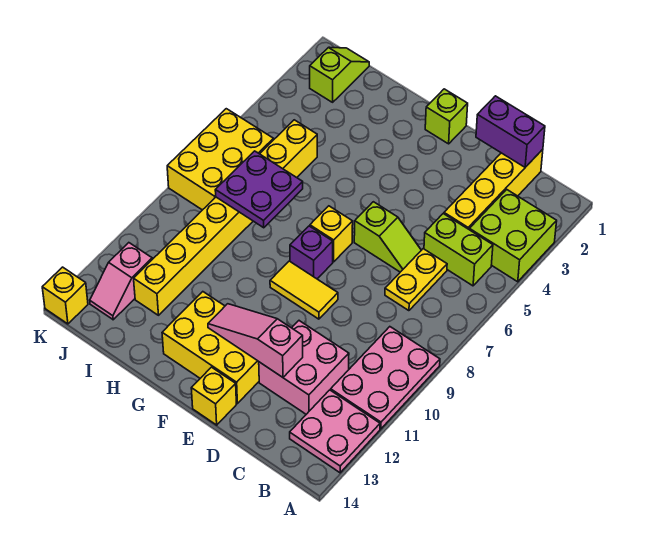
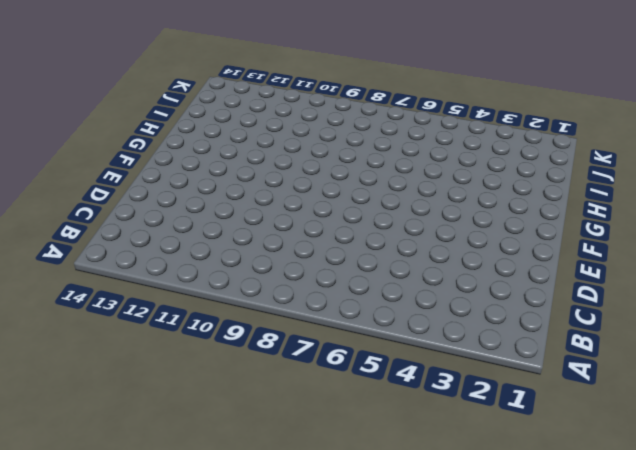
none -> lime brick A3:B4 level 1
none -> pink plate A9:B11 level 1
none -> pink plate A12:B13 level 1

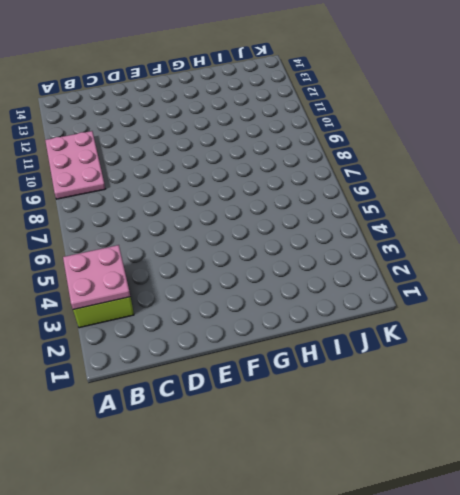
pink plate A3:B4 level 2 -> pink plate A12:B13 level 1
none -> lime brick B5:C5 level 1
none -> yellow brick C1:C4 level 1
none -> yellow plate C6:C7 level 1

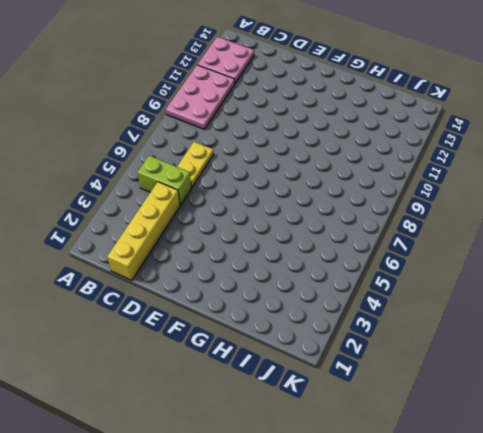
none -> lime brick A3:B4 level 1
none -> pink brick C11:D12 level 1
none -> lime slope D6:E6 level 1 top E

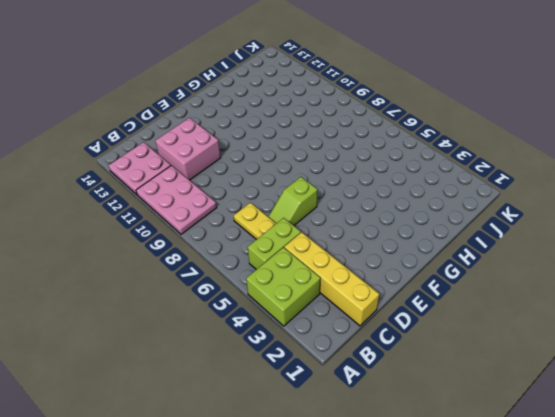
none -> yellow tile E9:F9 level 1
none -> yellow brick E12:G13 level 1
none -> yellow brick E14 level 1

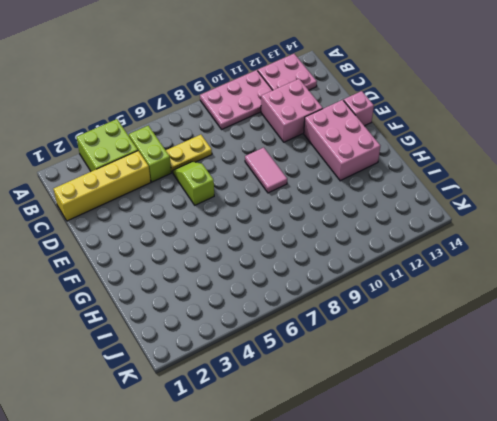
pink tile E9:F9 level 1 -> yellow tile E9:F9 level 1
pink brick E12:G13 level 1 -> yellow brick E12:G13 level 1
pink brick E14 level 1 -> yellow brick E14 level 1
none -> lime brick F1 level 1
none -> yellow brick F7 level 1
none -> purple brick F8 level 1

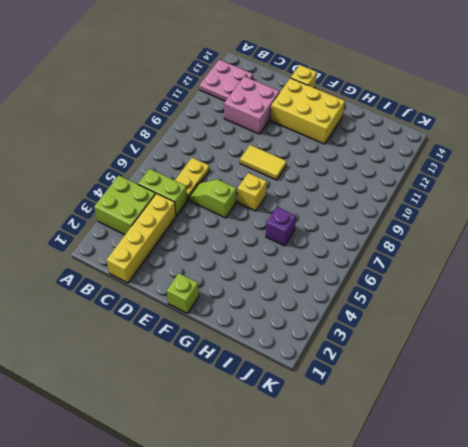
purple brick H6 level 1 -> purple brick F8 level 1
none -> pink plate A9:B11 level 1
none -> yellow brick I5:I12 level 1
none -> lime slope J1:J2 level 1 top 2

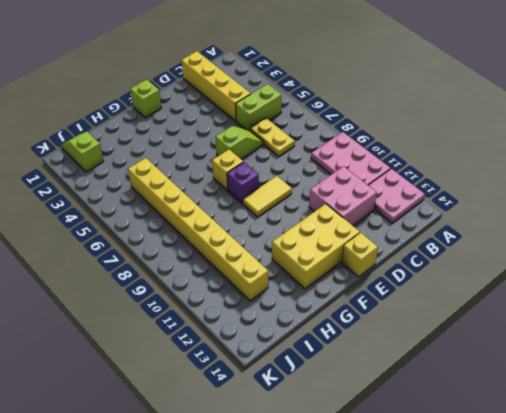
none -> lime brick A3:B4 level 1
none -> yellow brick J6:K8 level 1
none -> pink slope J12:J13 level 1 top 12

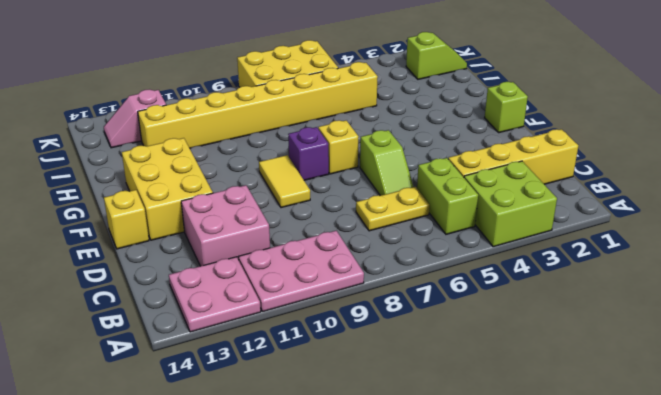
none -> yellow brick K14 level 1
none -> purple brick C1:D1 level 2
none -> pink slope D12:F12 level 2 top D

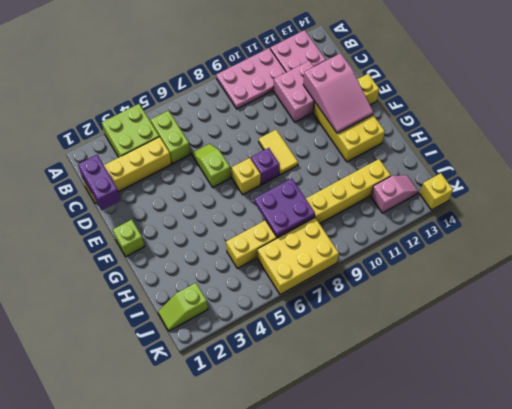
pink slope D12:F13 level 2 top D -> pink slope D12:F12 level 2 top D
none -> yellow plate C6:C7 level 1

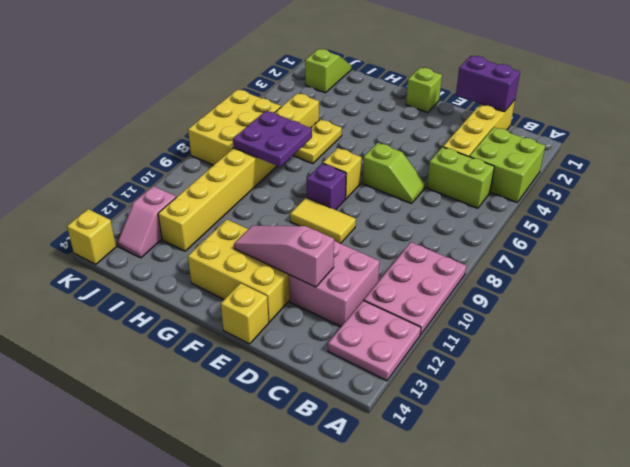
yellow plate H5:H6 level 1 -> yellow plate C6:C7 level 1

